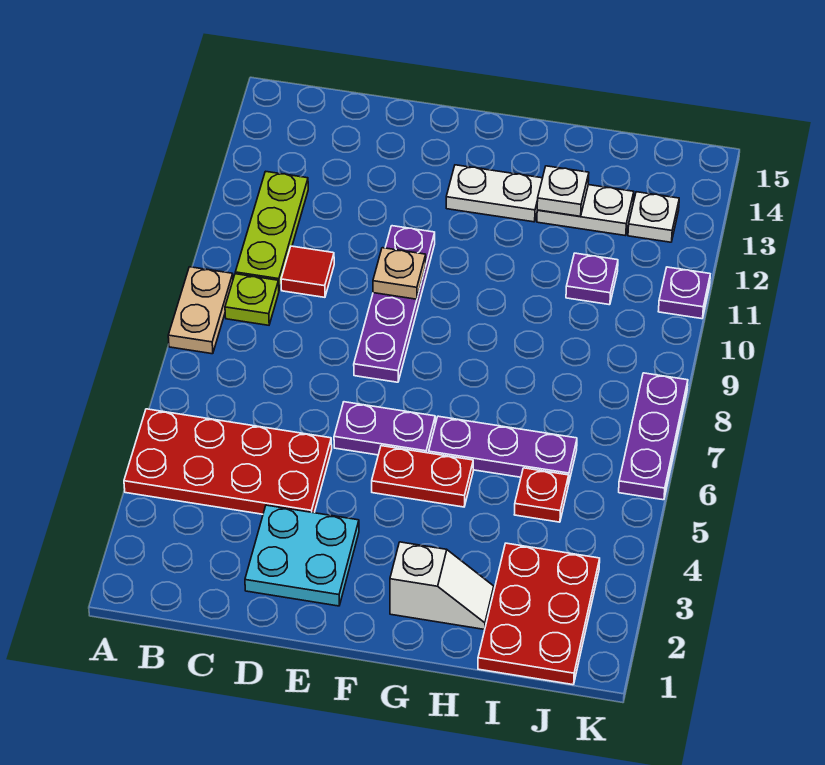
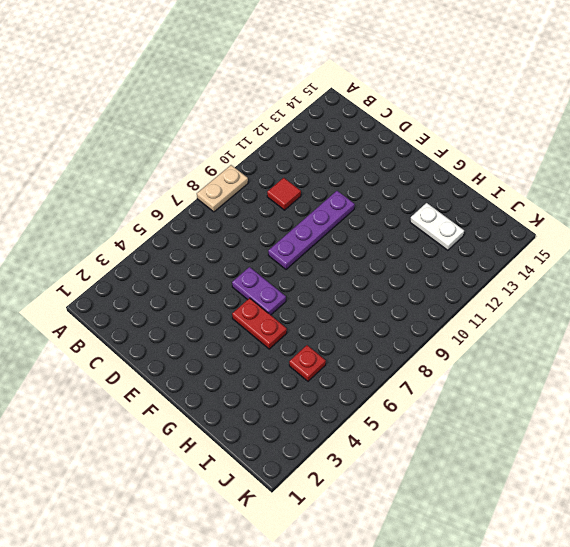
none -> red plate A4:D5 level 1
none -> lime plate B9 level 1
none -> lime plate B10:B12 level 1

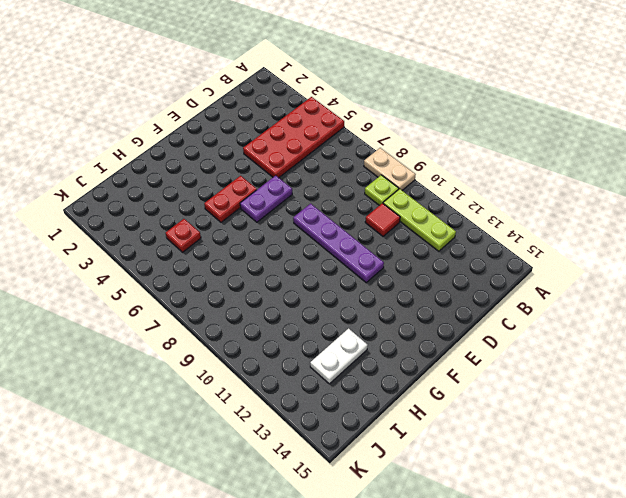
none -> cyan plate D2:E3 level 1
none -> white plate F13:G13 level 1
none -> white slope G2:H2 level 1 top G

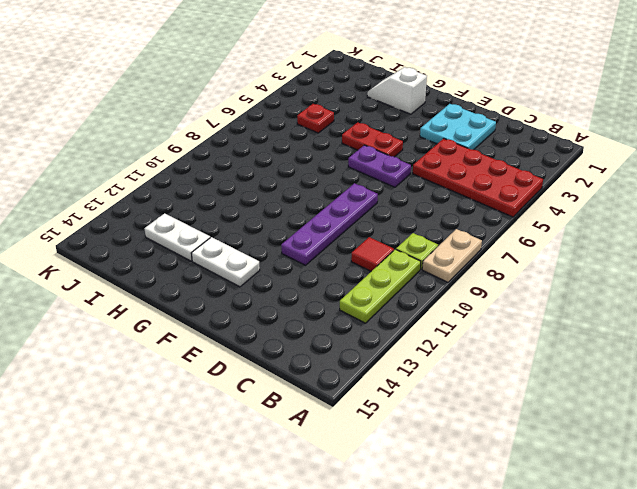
none -> purple plate G6:I6 level 1
none -> red plate I1:J3 level 1
none -> purple plate I11 level 1

